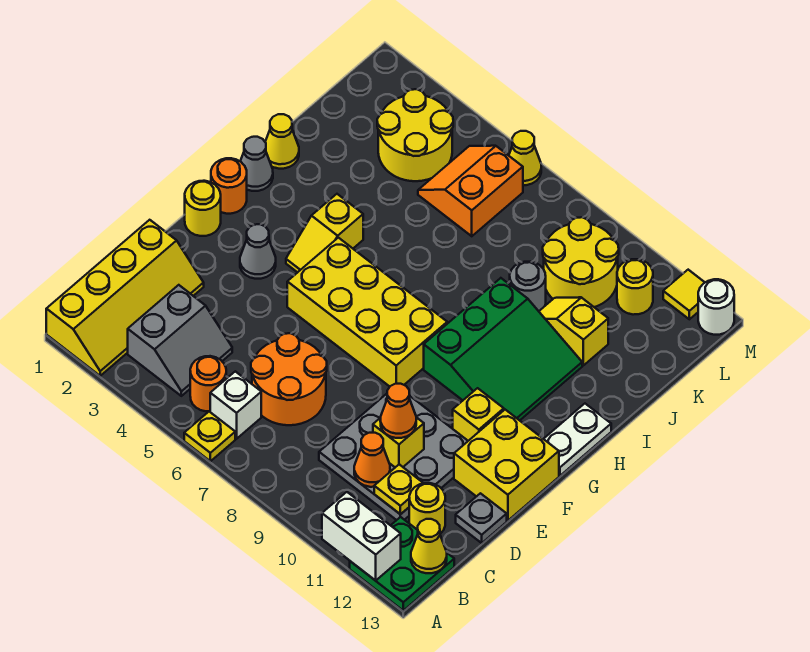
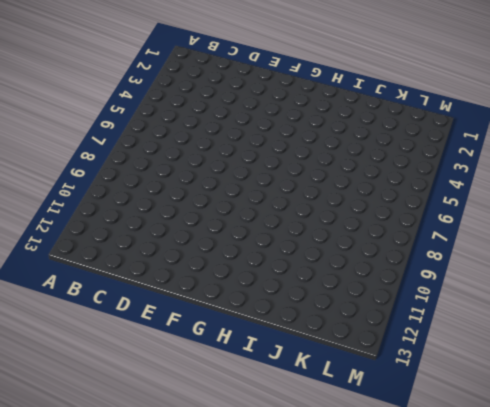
none -> yellow slope A1:D2 level 1 top 1
none -> yellow plate A6 level 1
none -> green plate A12:B13 level 1
none -> grey slope B3:C4 level 1 top 3

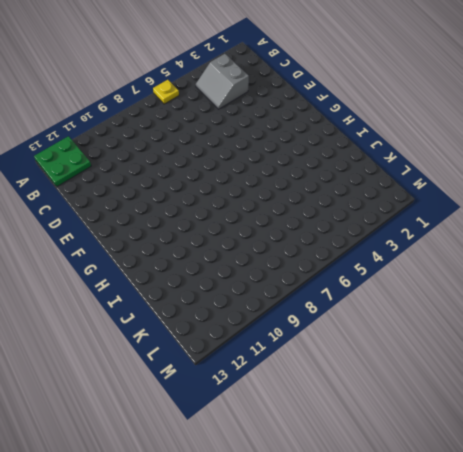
none -> yellow slope A1:D2 level 1 top 1
none -> orange round brick B5 level 1
none -> white brick B6 level 1
none -> orange round brick C6:D7 level 1

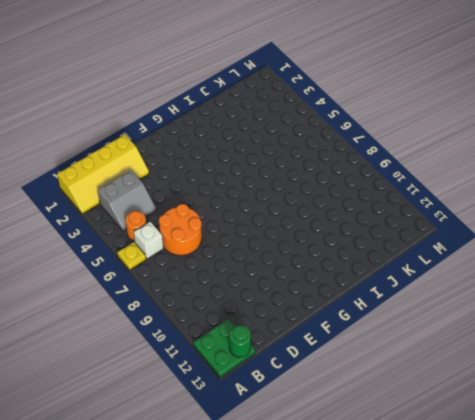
green round brick B13 level 2 -> yellow cone B13 level 2
none -> grey plate C9:E11 level 1
none -> yellow round brick C12 level 1
none -> grey plate D13 level 1
none -> yellow brick E12:F13 level 1

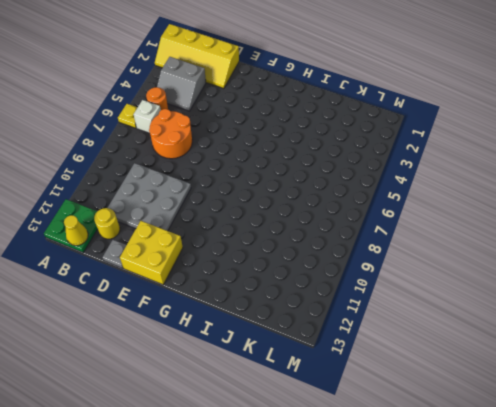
none -> yellow round brick F1 level 1
none -> grey cone F3 level 1
none -> yellow brick F5:G8 level 1
none -> yellow brick F11 level 1

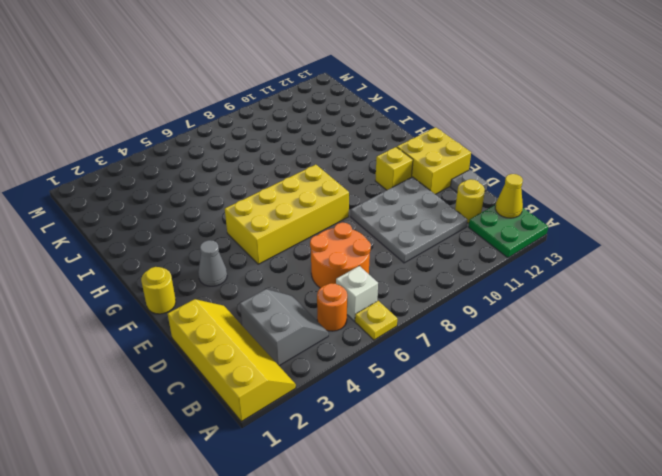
none -> orange round brick G1 level 1
none -> yellow slope G4:H4 level 1 top H
none -> green slope G9:I11 level 1 top 9
none -> white plate G13:H13 level 1

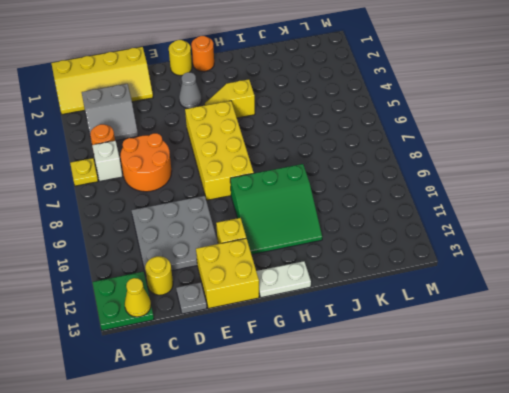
none -> grey cone H1 level 1
none -> yellow cone I1 level 1
none -> grey round brick J9 level 1
none -> yellow slope J10:J11 level 1 top 11

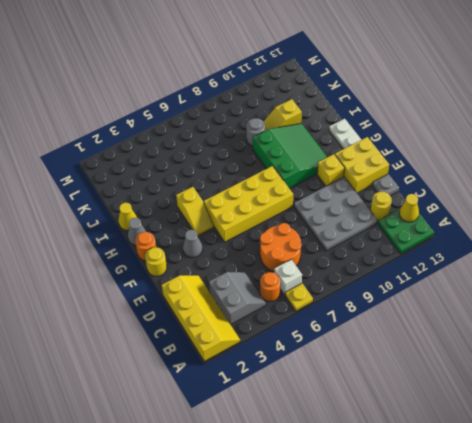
none -> yellow round brick K3:L4 level 1
none -> orange slope K5:L6 level 1 top 6
none -> yellow round brick K9:L10 level 1
none -> yellow round brick L11 level 1

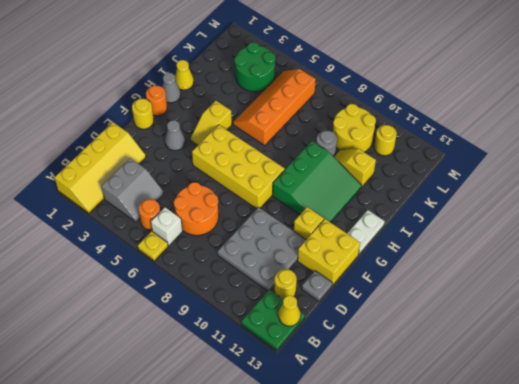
orange slope I5:L6 level 1 top 6 -> orange slope K5:L6 level 1 top 6
green round brick K3:L4 level 1 -> yellow round brick K3:L4 level 1
none -> yellow cone M6 level 1
none -> yellow tile M12 level 1
none -> white round brick M13 level 1
none -> white brick A11:A12 level 2

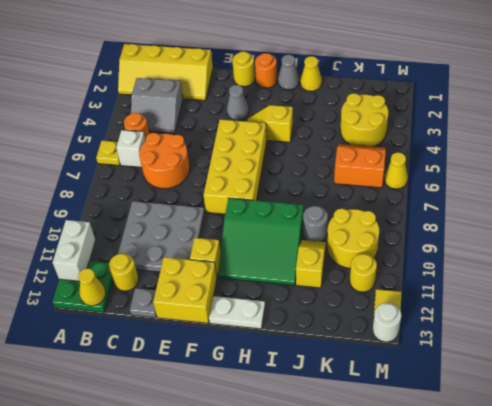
none -> orange cone C10 level 2
none -> yellow plate C11 level 2
none -> yellow brick D10 level 2
none -> orange cone D10 level 3

